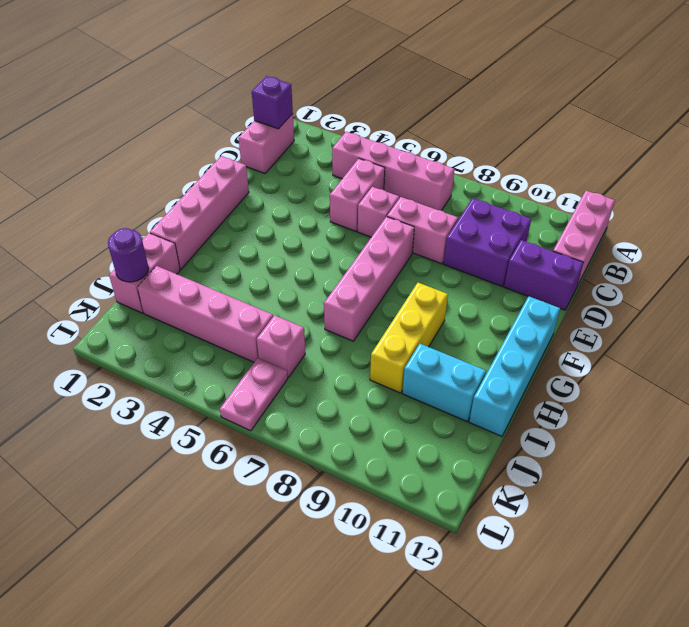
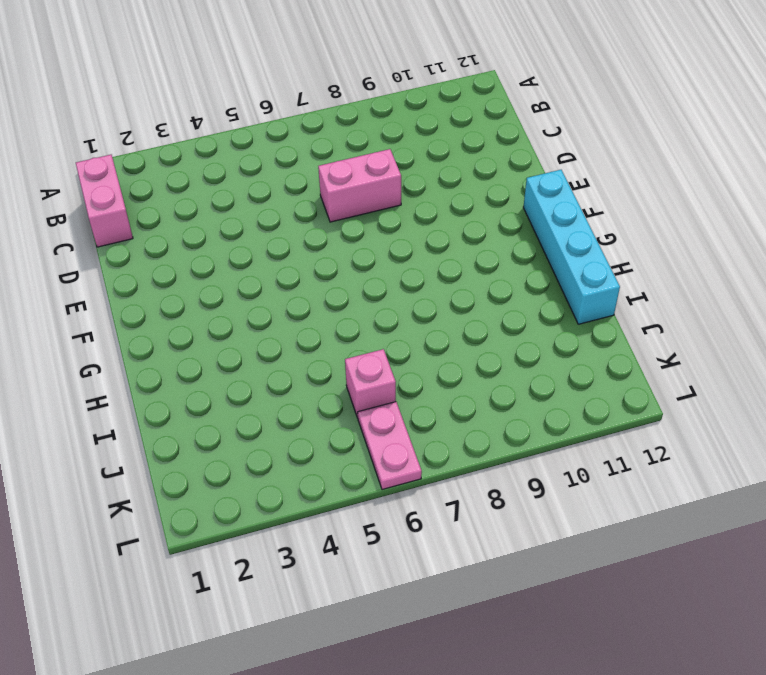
none -> pink brick A12:C12 level 1
none -> pink brick B4:B7 level 1
none -> pink brick C5:D5 level 1

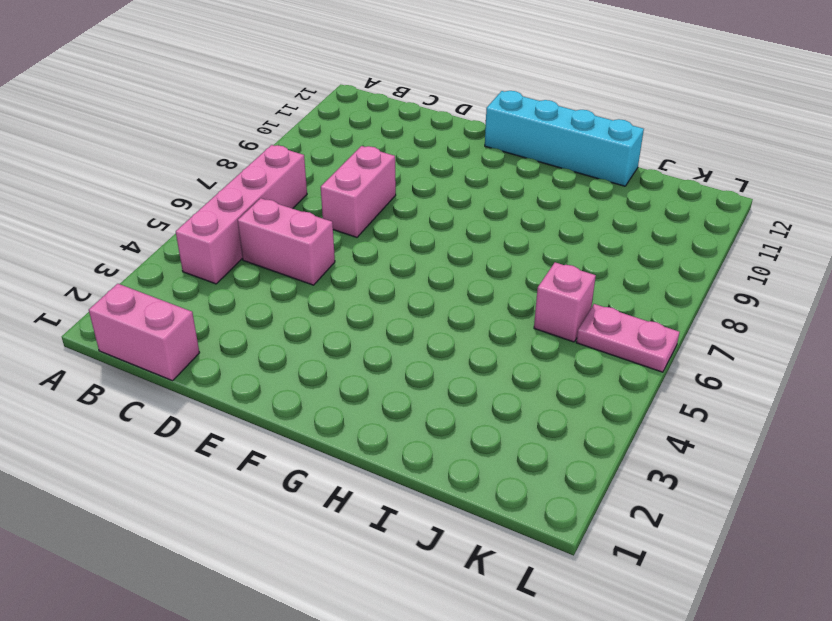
none -> pink brick A12:C12 level 1
none -> purple brick C9:D10 level 1
none -> pink brick D6 level 1

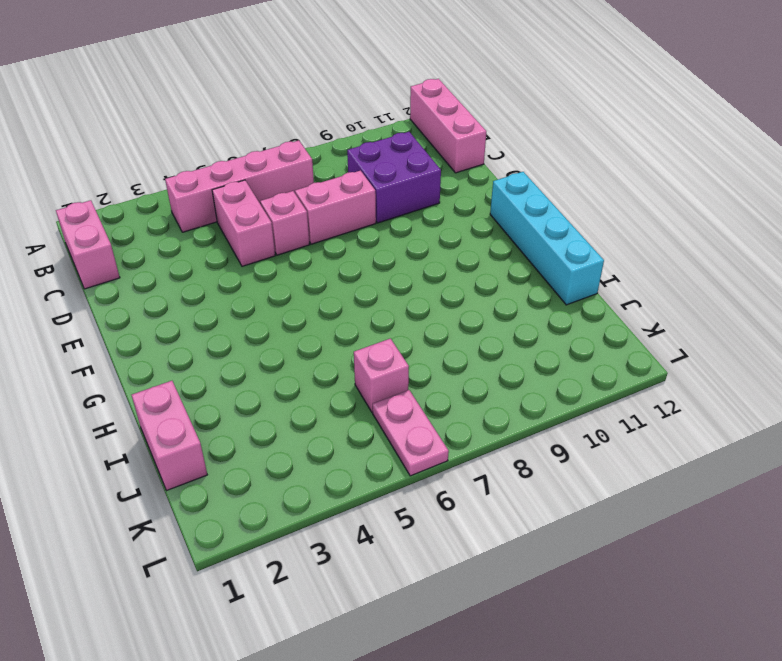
none -> purple brick D11:D12 level 1
none -> pink brick E1:H1 level 1
none -> pink brick E7:H7 level 1

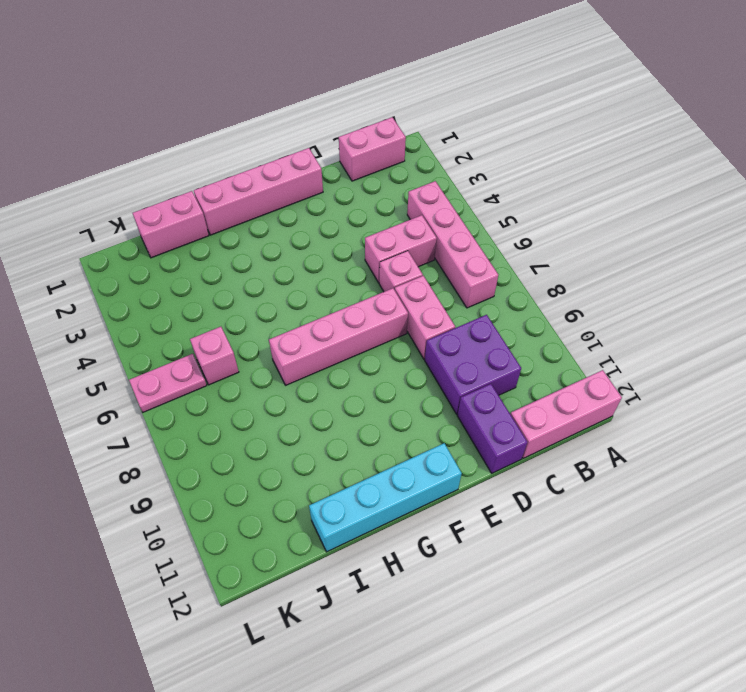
none -> yellow brick G9:I9 level 1
none -> cyan brick I10:I11 level 1
none -> pink brick J2:J5 level 1

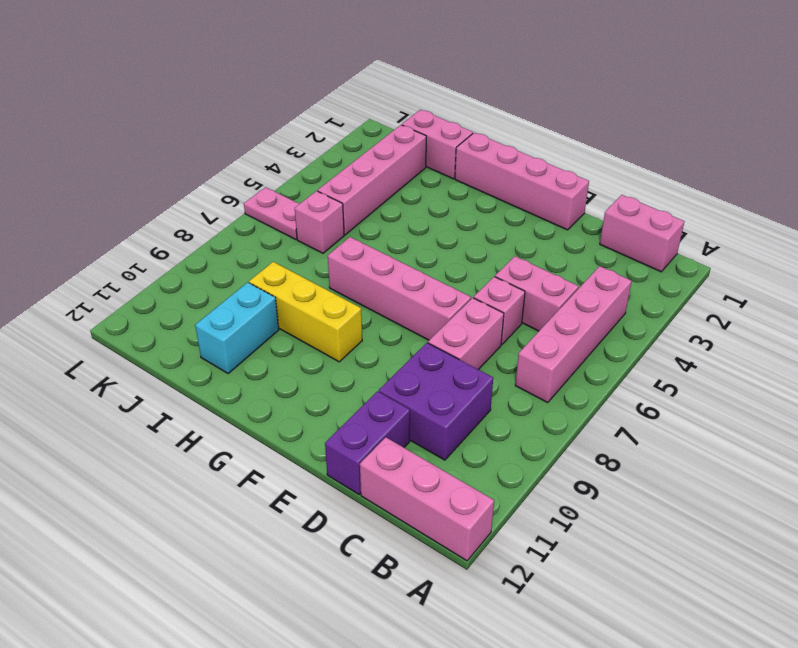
none -> cyan brick F12:I12 level 1
none -> purple brick B1 level 2
none -> purple round brick J1 level 2

